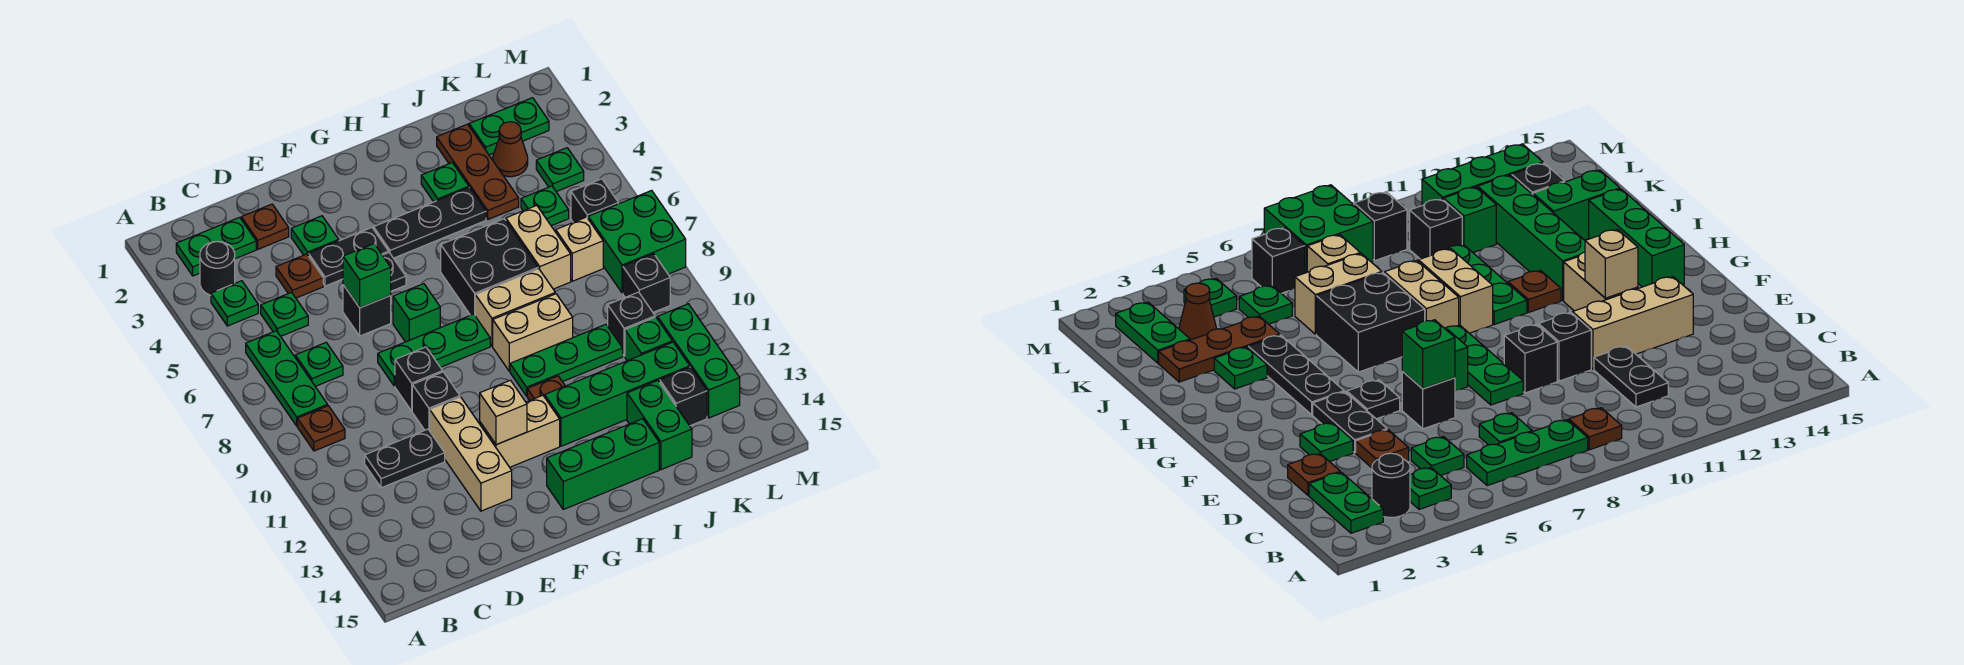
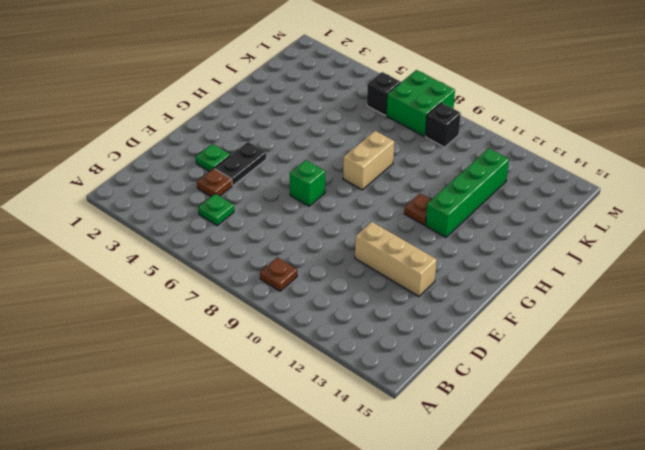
none -> green plate B2:C2 level 1
none -> black round brick B3 level 1
none -> green plate B4 level 1
none -> green plate B6:B8 level 1

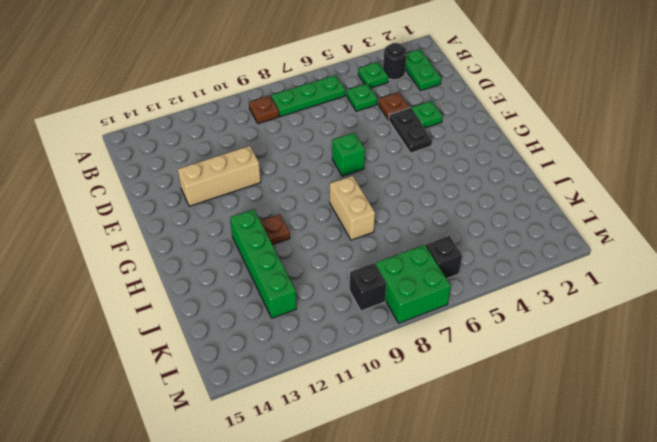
none -> green plate C7 level 1
none -> black plate C11:D11 level 1
none -> brown plate D2 level 1
none -> black brick E6 level 1

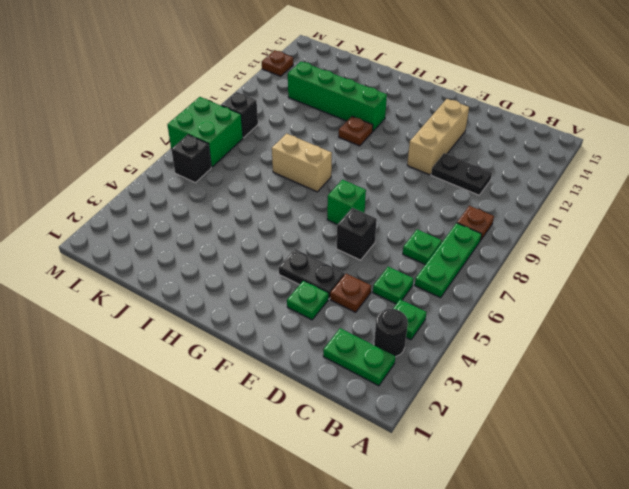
brown plate M13 level 1 -> brown plate D2 level 1
none -> green plate E8:G8 level 1
none -> black brick E9 level 1
none -> black brick E10 level 1
none -> black plate F5 level 1

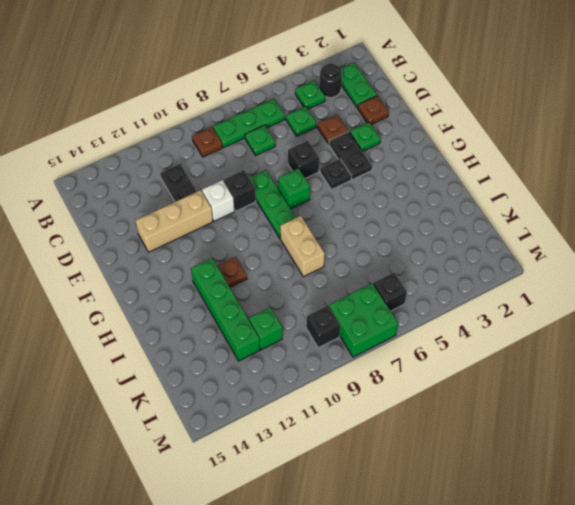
white brick E10 level 1 -> black brick E10 level 1
none -> tan brick F12:G12 level 1
none -> black plate G4:I4 level 1
none -> green brick G14:I14 level 1
none -> black brick H6:I7 level 1

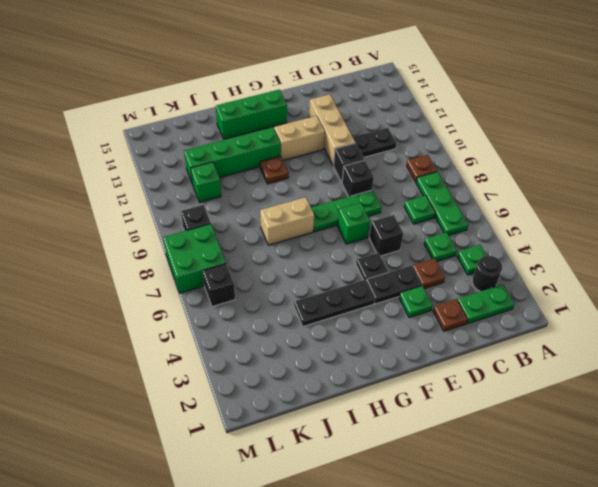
none -> black brick H6:I7 level 1
none -> tan brick H9:I9 level 1
none -> green plate H10:J10 level 1
none -> green plate I3 level 1

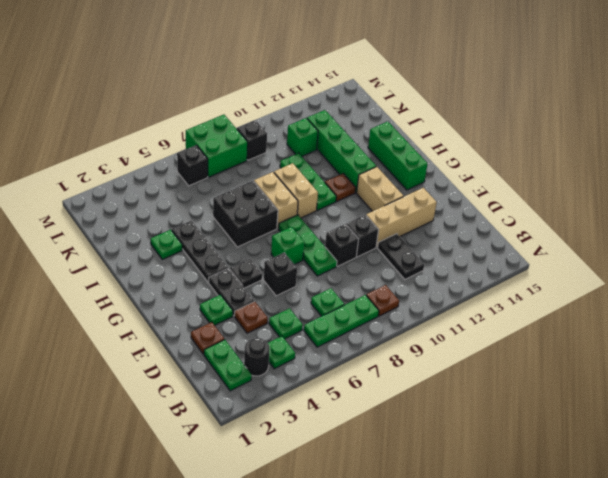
none -> brown plate J2:J4 level 1
none -> tan brick J6:J7 level 1
none -> green brick J13:J14 level 1
none -> green plate K2:L2 level 1

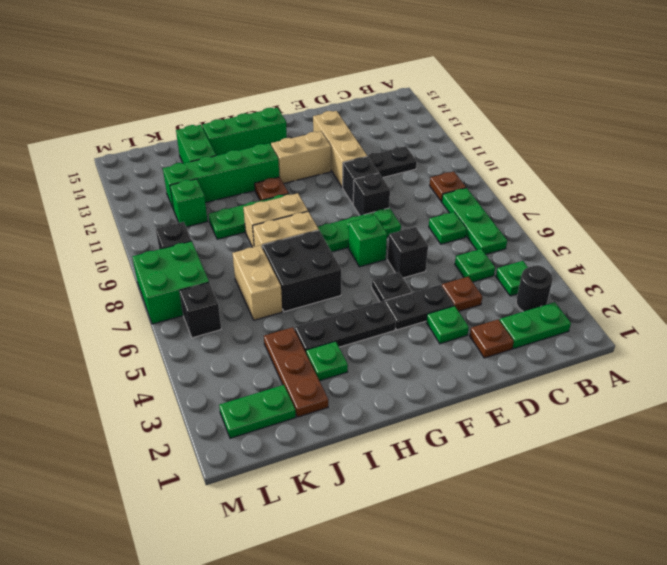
none -> brown cone K3 level 1
none -> green plate K5 level 1
none -> tan brick K7 level 1
none -> black brick K10 level 1

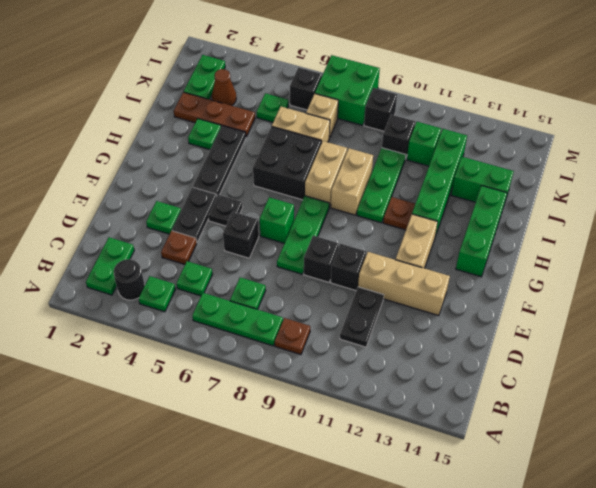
none -> brown plate D2 level 1
none -> black brick K13 level 1
none -> green plate L4 level 1
none -> green brick L11:L13 level 1

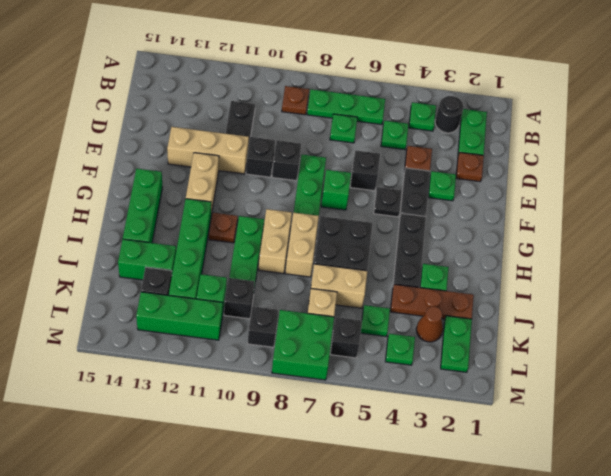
none -> green brick E6 level 2
none -> tan brick F12 level 2

